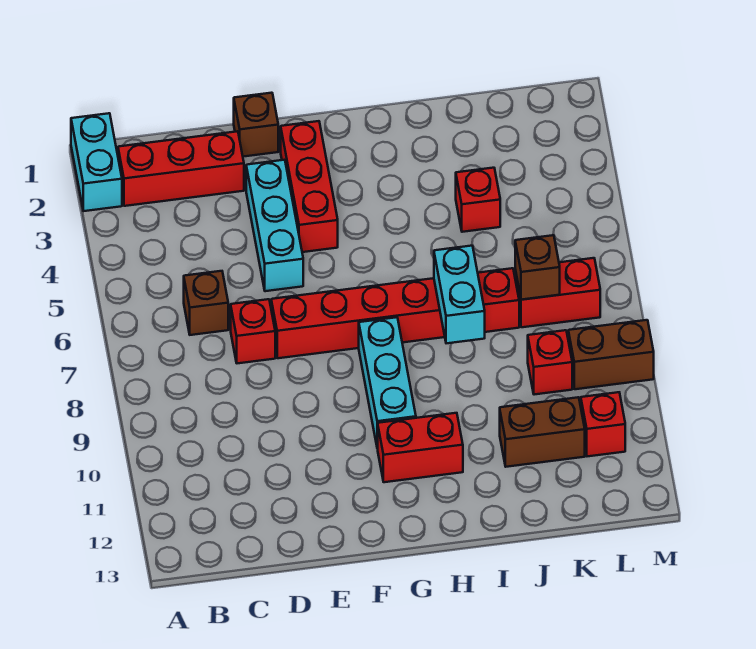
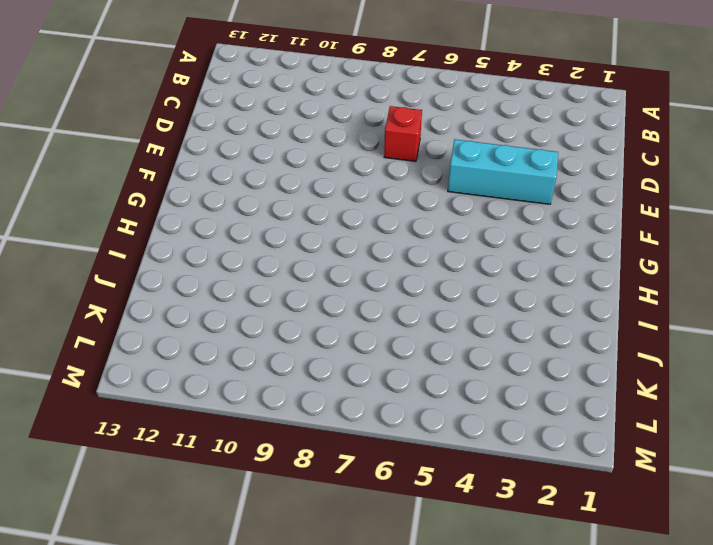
none -> cyan brick A1:A2 level 1
none -> red brick B2:D2 level 1
none -> brown brick C6 level 1

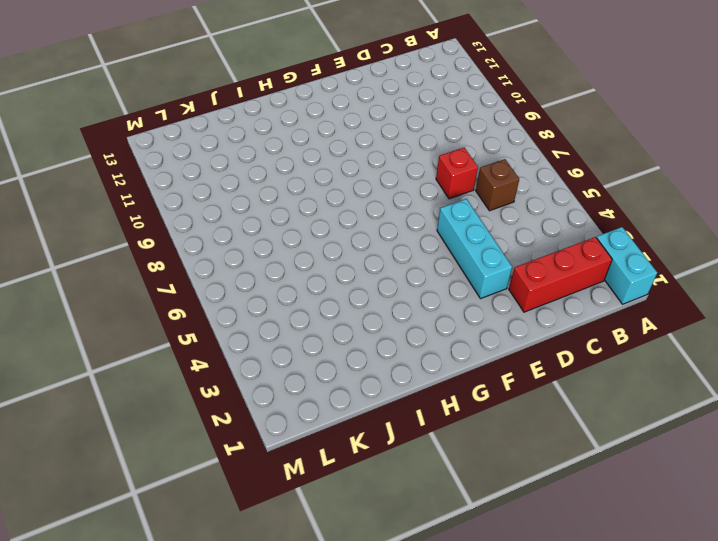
none -> brown brick E1 level 1
none -> red brick E7:J7 level 1
none -> red brick F2:F4 level 1

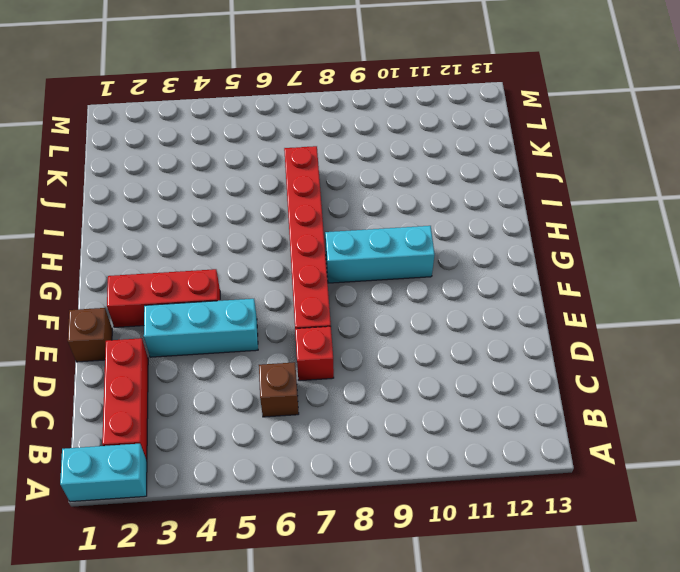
none -> red brick G11:H11 level 1
none -> red brick J4 level 1
none -> brown brick J11:K11 level 1

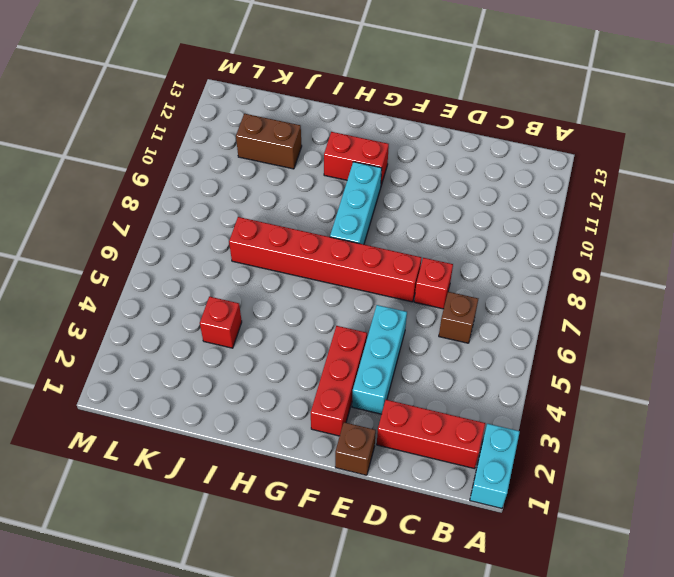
none -> red brick K7:L7 level 1
none -> red brick K9 level 1
none -> brown brick L9:M9 level 1

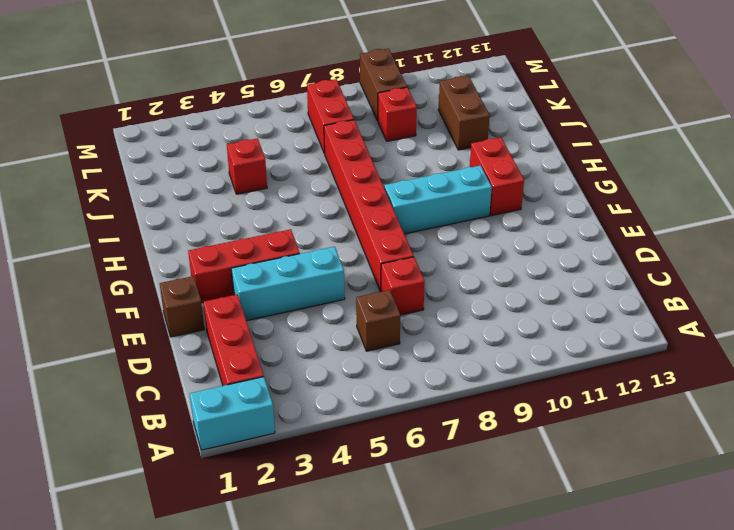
none -> red brick L11 level 1
none -> cyan brick I7:I8 level 2
none -> brown brick K7 level 2

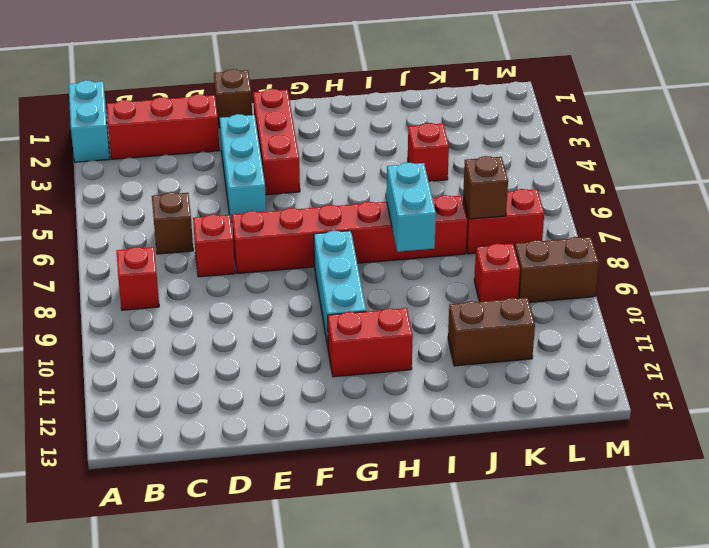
red brick B8 level 1 -> red brick L11 level 1

